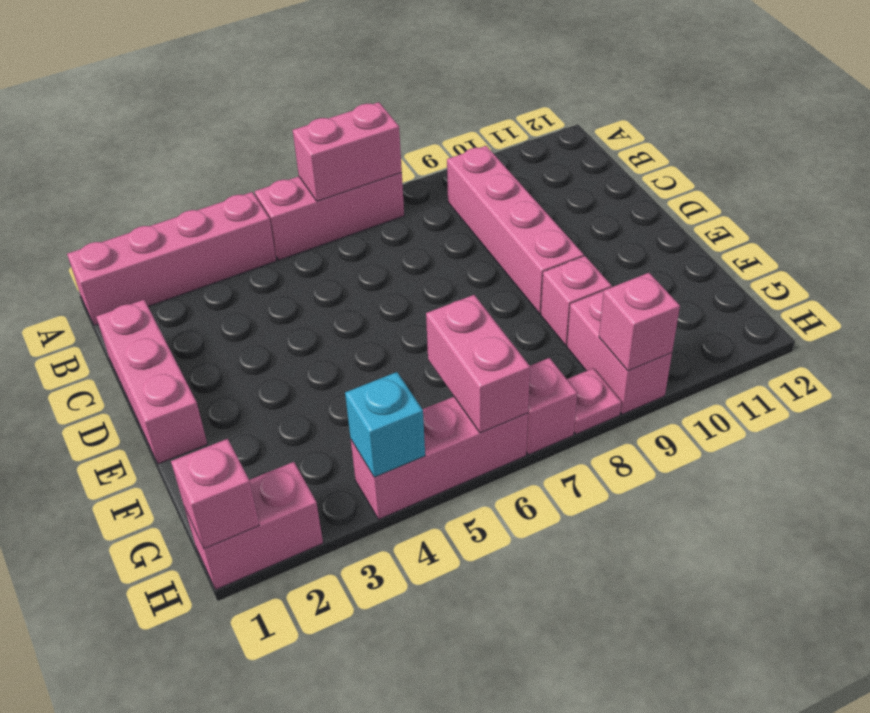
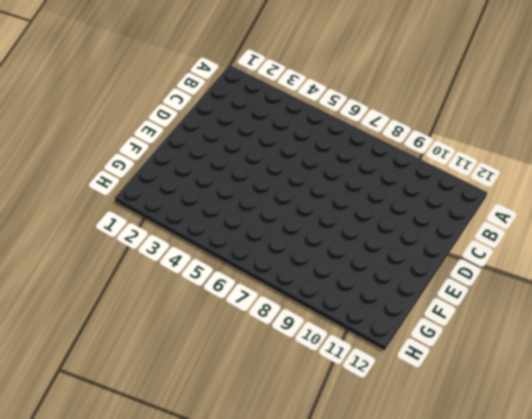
none -> pink brick A1:A4 level 1
none -> pink brick A5:A7 level 1
none -> pink brick B9:E9 level 1

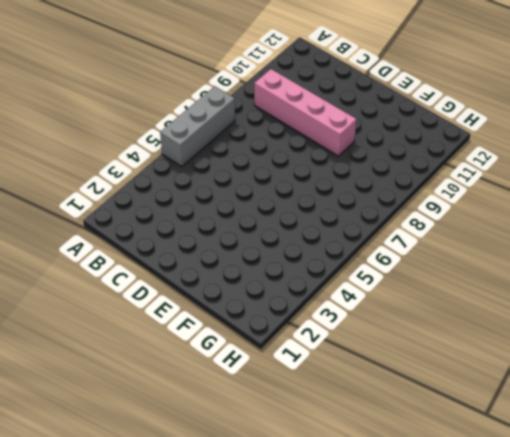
grey brick A5:A7 level 1 -> pink brick A5:A7 level 1
none -> pink brick A1:A4 level 1
none -> pink brick C1:E1 level 1
none -> pink brick F9 level 1

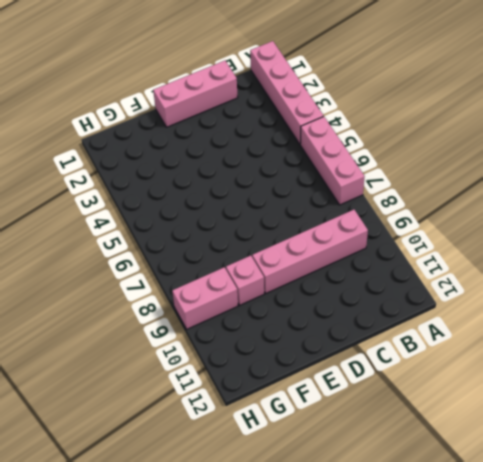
none -> pink brick H1:H2 level 1
none -> pink brick H4:H6 level 1
none -> pink brick H7 level 1

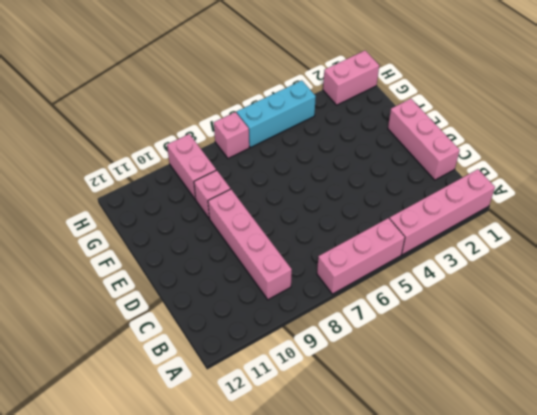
cyan brick H4:H6 level 1 -> pink brick H4:H6 level 1
none -> pink plate H8 level 1
none -> pink brick A6:A7 level 2
none -> pink brick G6:H6 level 2

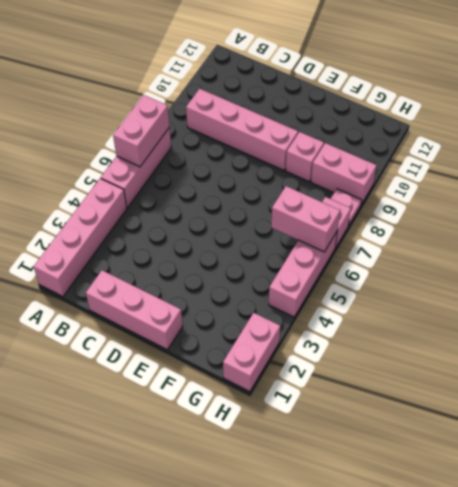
none -> pink brick H1 level 2
none -> cyan brick H4 level 2
none -> pink brick H9 level 2

